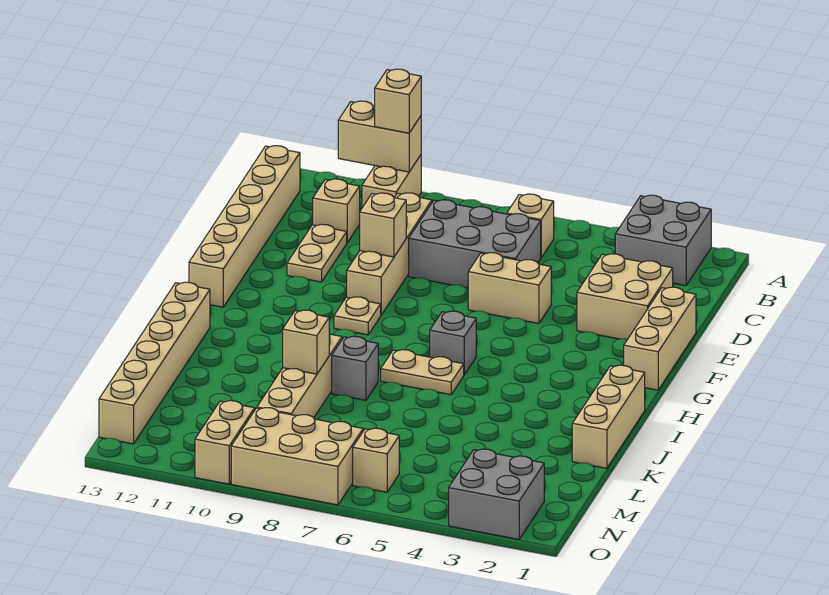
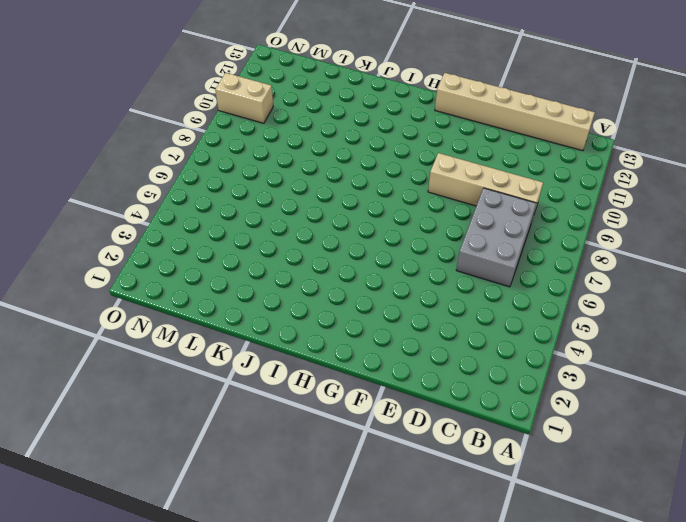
none -> grey brick A2:B3 level 1
none -> tan brick A10:B10 level 1
none -> tan brick B6 level 1

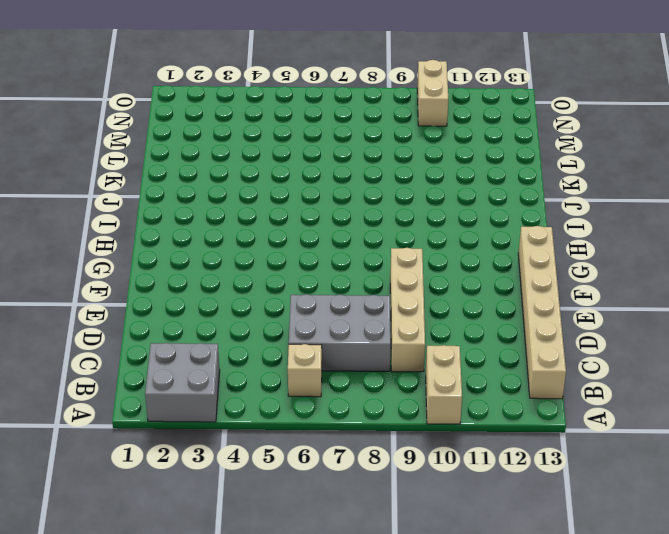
none -> tan brick C11 level 1
none -> tan brick D2:E3 level 1
none -> tan plate D11:E11 level 1

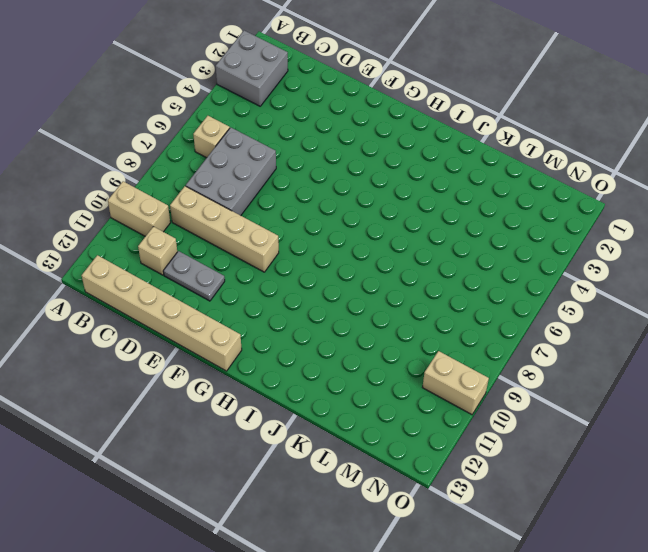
grey plate D11:E11 level 1 -> tan plate D11:E11 level 1
none -> tan brick D2:E3 level 1
none -> tan brick E1:G1 level 1
none -> tan brick E5:E6 level 1

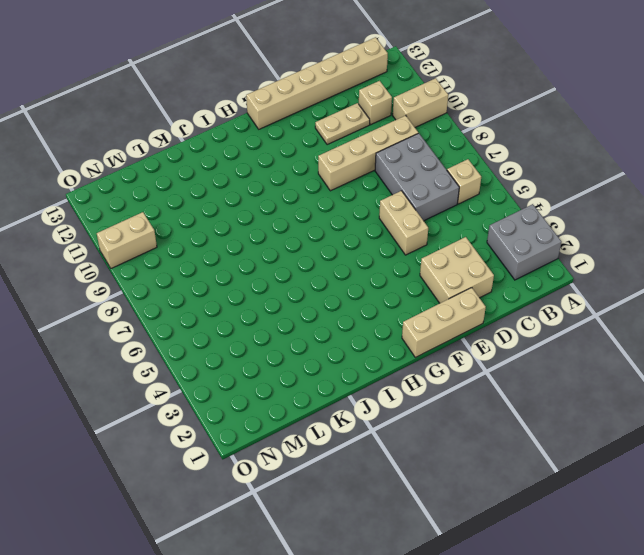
none -> tan plate G9 level 1
none -> grey brick H6 level 1
none -> tan brick I1:K1 level 1

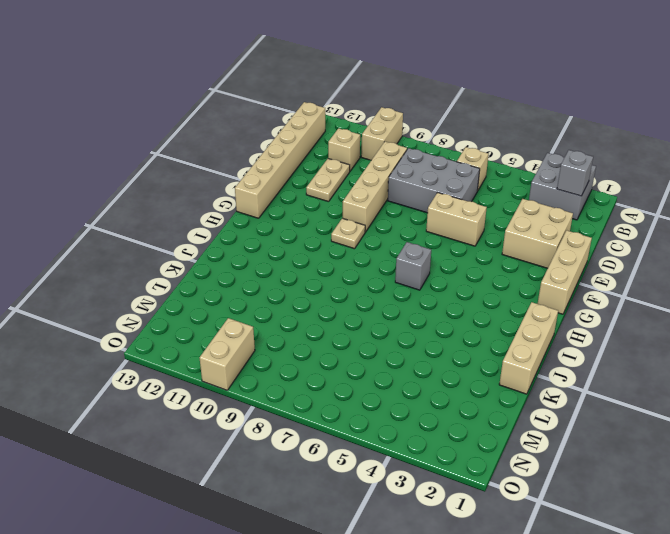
grey brick B2 level 2 -> grey brick J8 level 1
none -> tan plate I6:I7 level 1
none -> tan brick I13:N13 level 1
none -> tan brick J9:M9 level 1

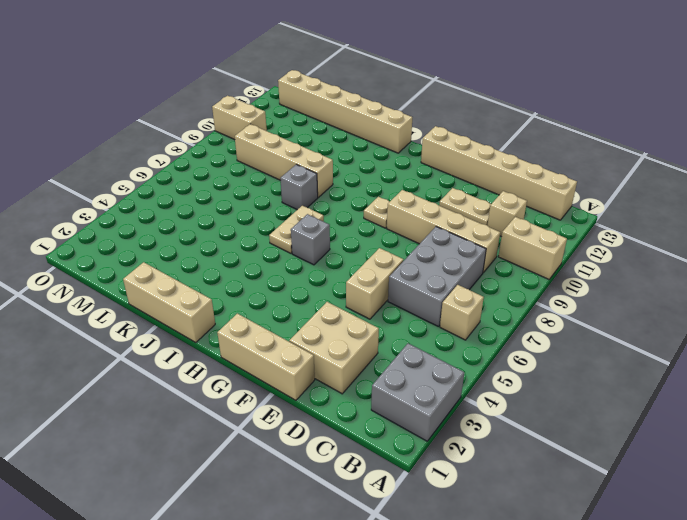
none -> grey brick N2:O3 level 1
none -> tan brick N6 level 1
none -> tan brick N7:O9 level 1

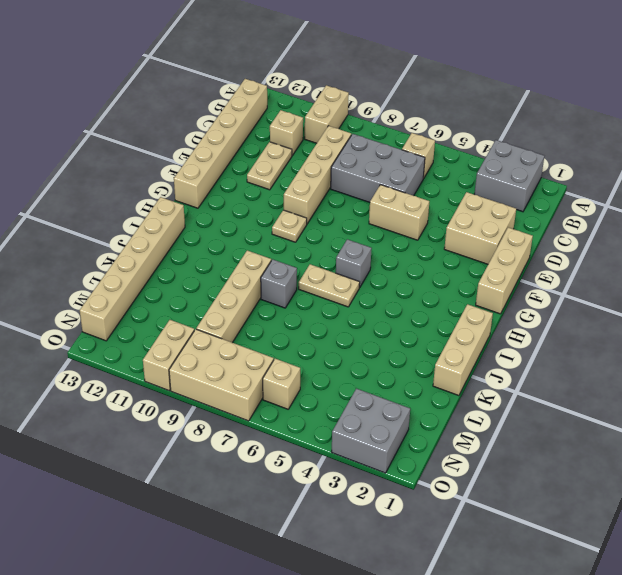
none -> tan brick A10:A11 level 2
none -> tan brick E9 level 2
none -> tan brick K9 level 2

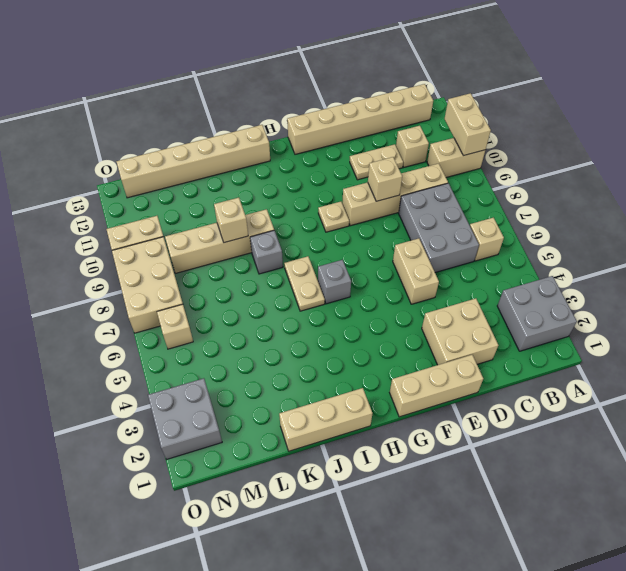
none -> tan brick A10 level 3

